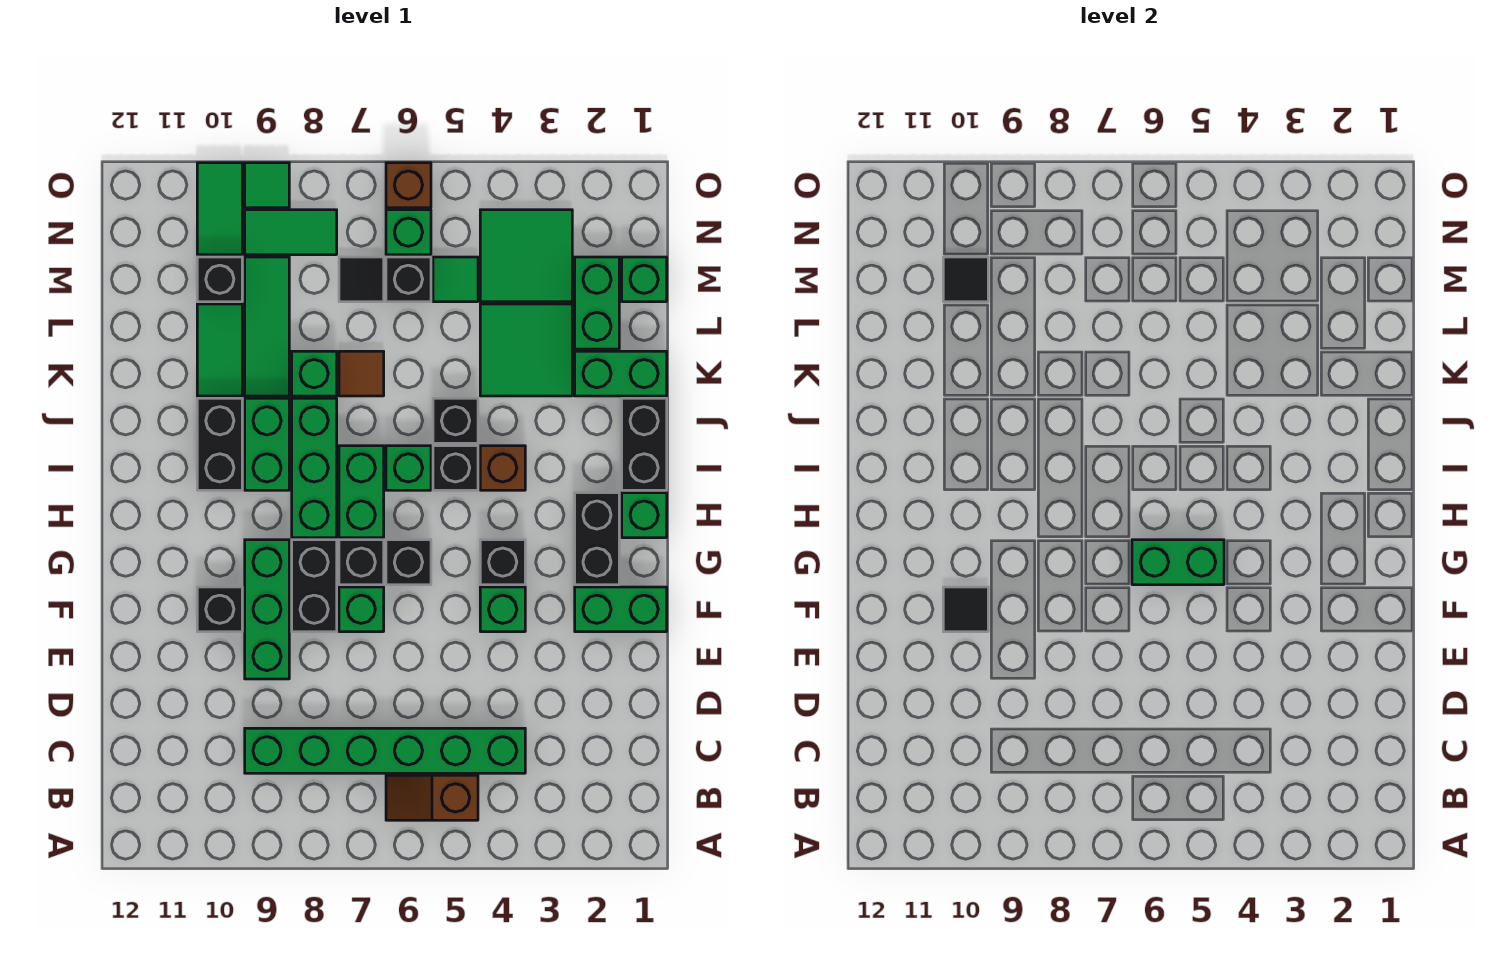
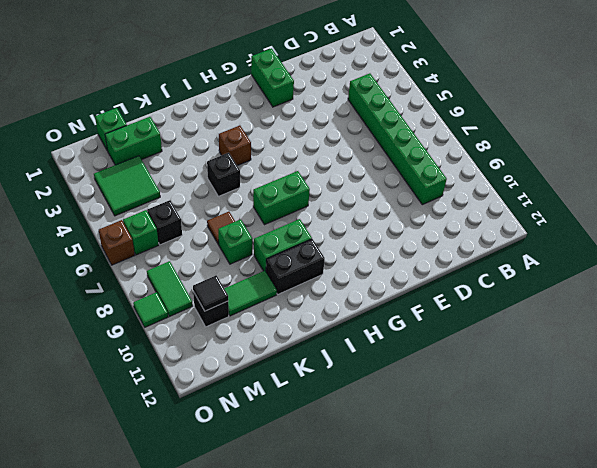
none -> brown slope B5:B6 level 1 top 5
none -> green brick E9:G9 level 1
none -> green brick F4 level 1
none -> green brick F7 level 1

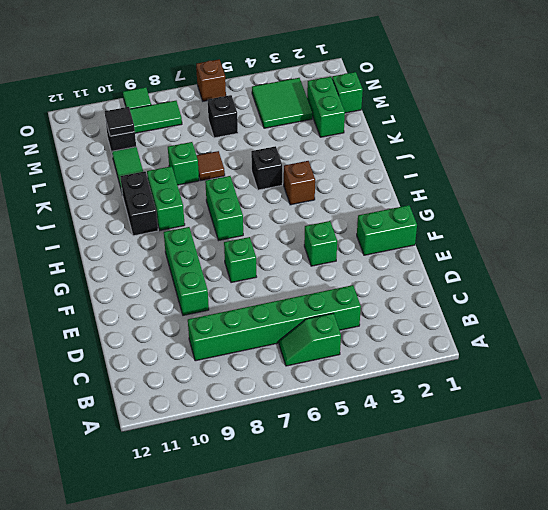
green slope B5:B6 level 1 top 5 -> brown slope B5:B6 level 1 top 5
none -> black brick F8:G8 level 1
none -> black brick F10 level 1
none -> black brick G2:H2 level 1
none -> black brick G4 level 1

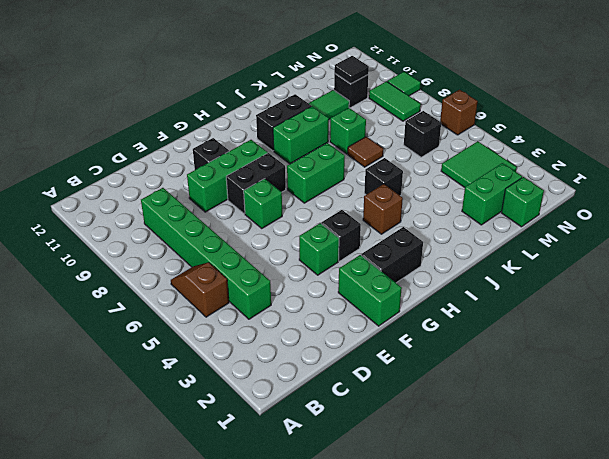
none -> black brick G6 level 1
none -> black brick G7 level 1
none -> green brick H1 level 1
none -> green brick H8:J8 level 1

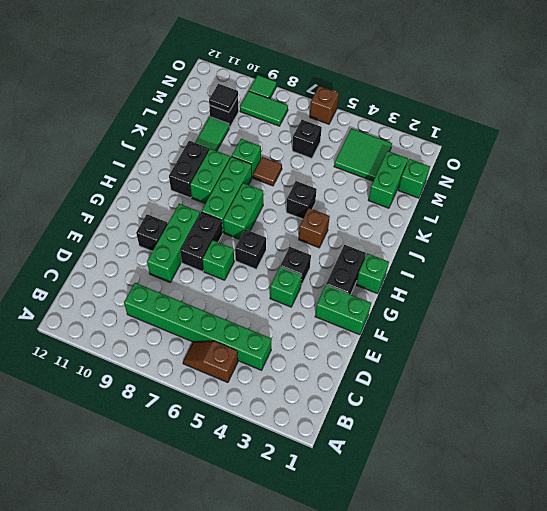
none -> black brick G7 level 1
none -> black brick I1:J1 level 1
none -> black brick I5 level 1
none -> green brick I6 level 1

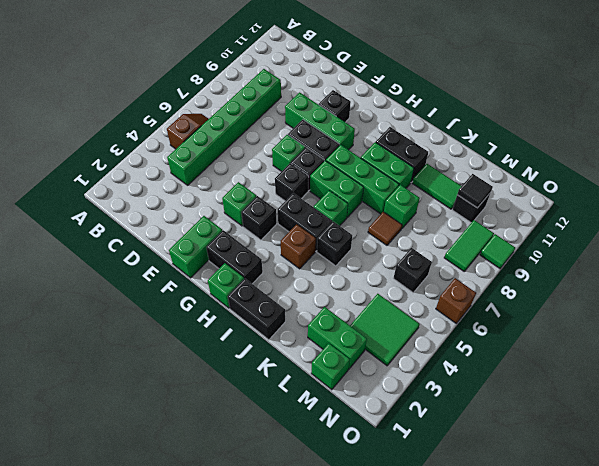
black brick H5:I5 level 1 -> black brick I5 level 1
none -> green brick K1:K2 level 1
none -> green tile K3:L4 level 1
none -> green tile K9:M9 level 1
none -> green tile M5 level 1

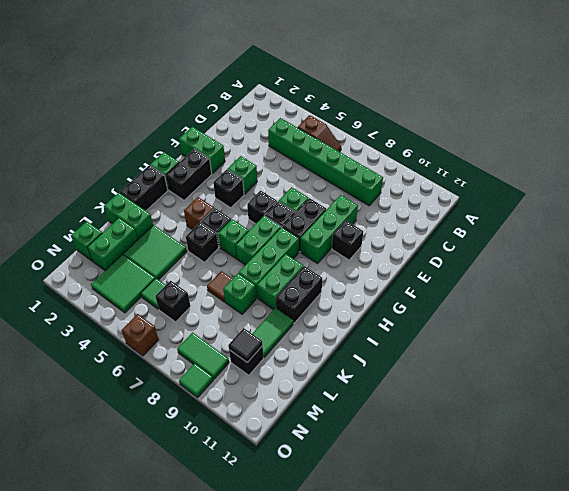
none -> green tile K9:M9 level 1
none -> black tile M7 level 1
none -> green brick N6 level 1
none -> green tile N10:O10 level 1

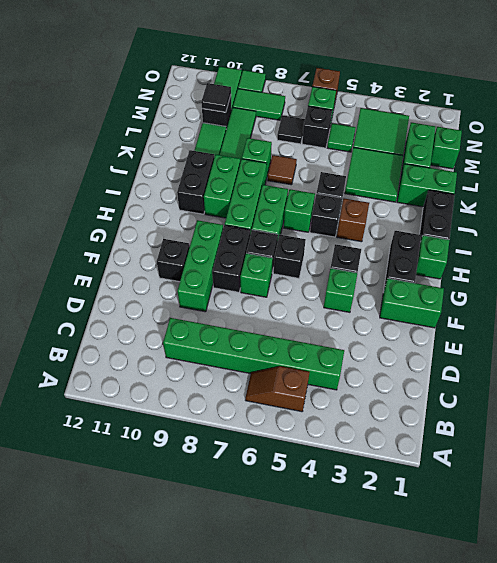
none -> black tile F10 level 2
none -> green brick G5:G6 level 2

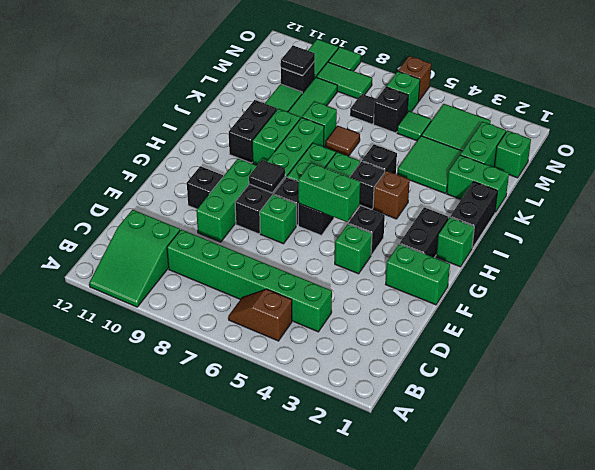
green slope A10:C11 level 1 top C -> none
black tile G8 level 2 -> black tile F10 level 2

